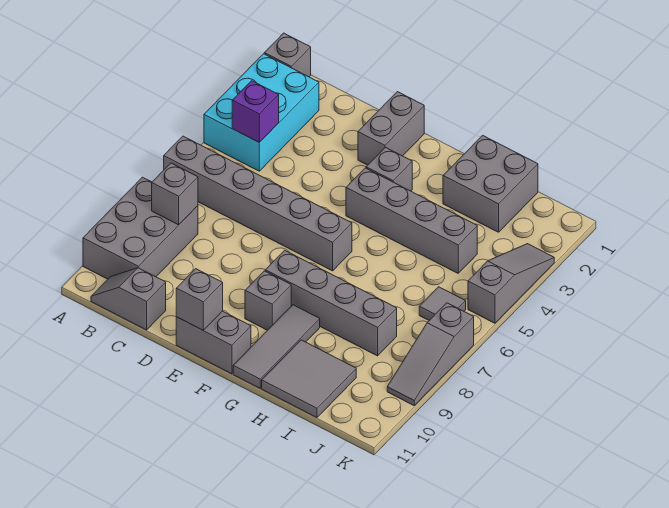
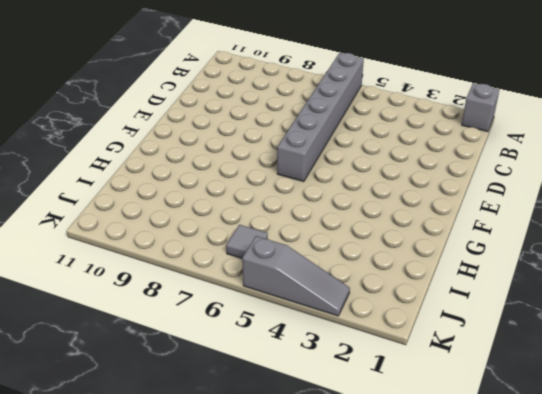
none -> cyan brick A2:B4 level 1
none -> grey brick A8:B10 level 1
none -> grey slope B11:C11 level 1 top C

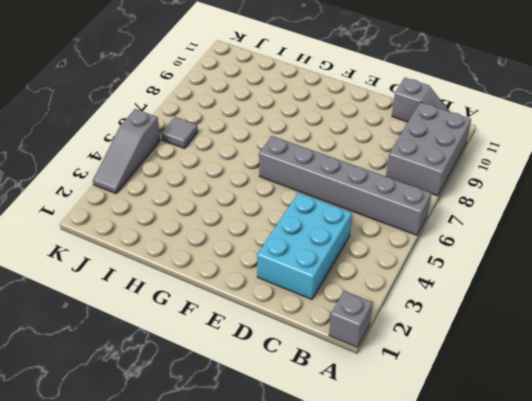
cyan brick C2:D4 level 1 -> cyan brick A2:B4 level 1
none -> grey brick E1:E2 level 1
none -> grey brick E11:F11 level 1
none -> grey brick F3 level 1

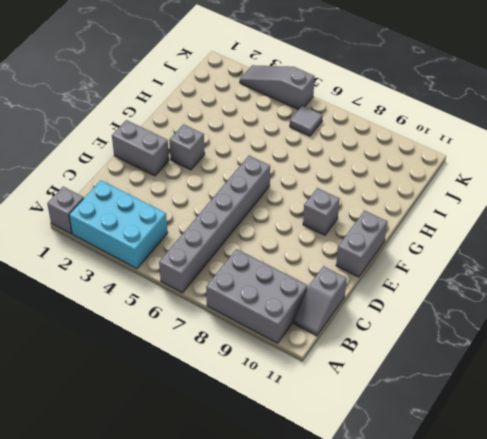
none -> grey brick F4:I4 level 1
none -> grey brick F8:I8 level 1
none -> grey tile G9:G11 level 1

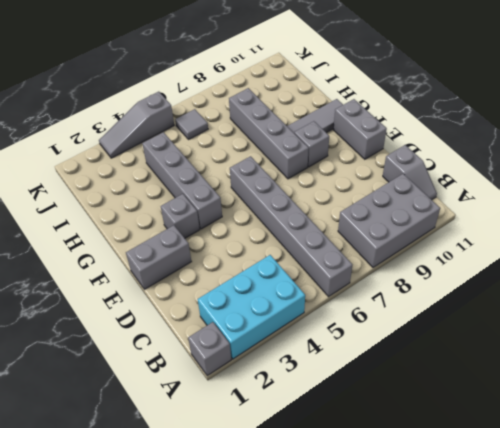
none -> grey brick H1:I2 level 1
none -> grey tile H10:I11 level 1
none -> grey slope K7:K9 level 1 top 7

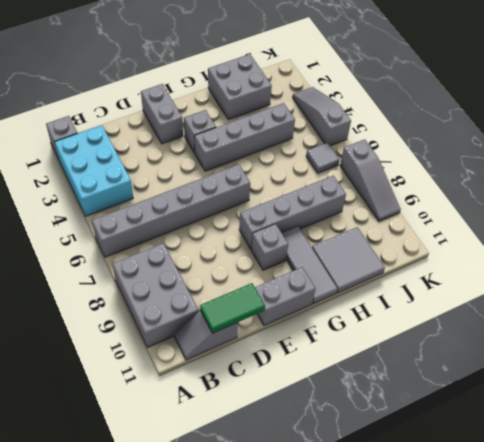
green tile C11:D11 level 2 -> none
none -> purple brick B4 level 2
none -> grey brick B8 level 2
none -> grey brick E11 level 2

